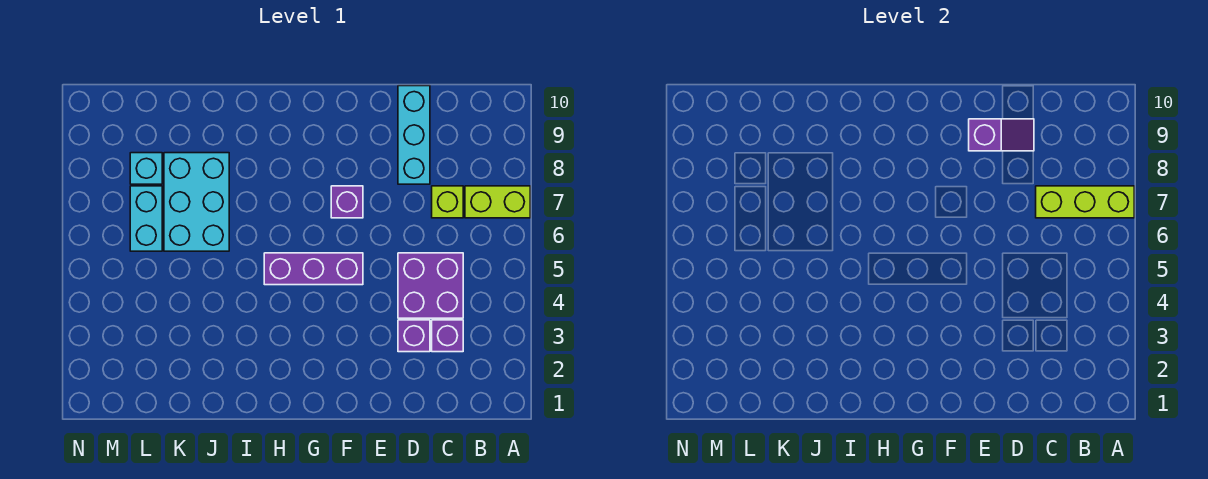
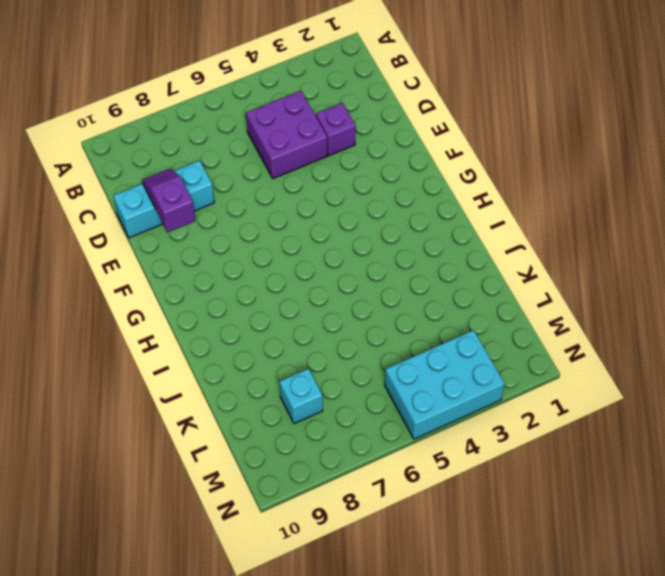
cyan brick M3:N5 level 1 -> cyan brick J6:K8 level 1
none -> lime brick A7:B7 level 1
none -> purple brick C3 level 1
none -> lime brick C7 level 1

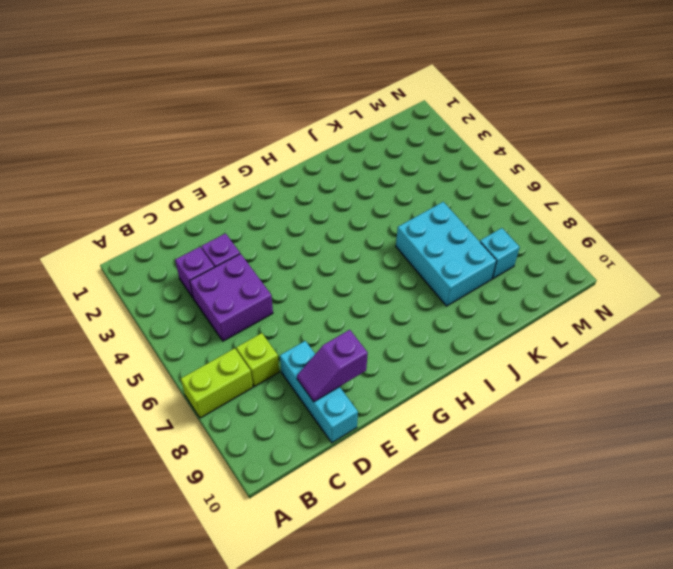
none -> purple brick F5:H5 level 1
none -> purple brick F7 level 1
none -> cyan brick L6:L7 level 1

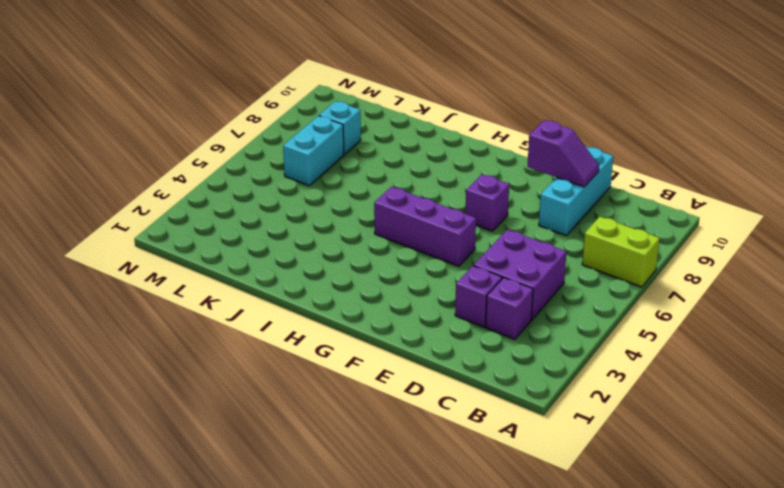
none -> lime brick C7 level 1
none -> cyan brick J6:K8 level 1
none -> lime brick A7:C7 level 2

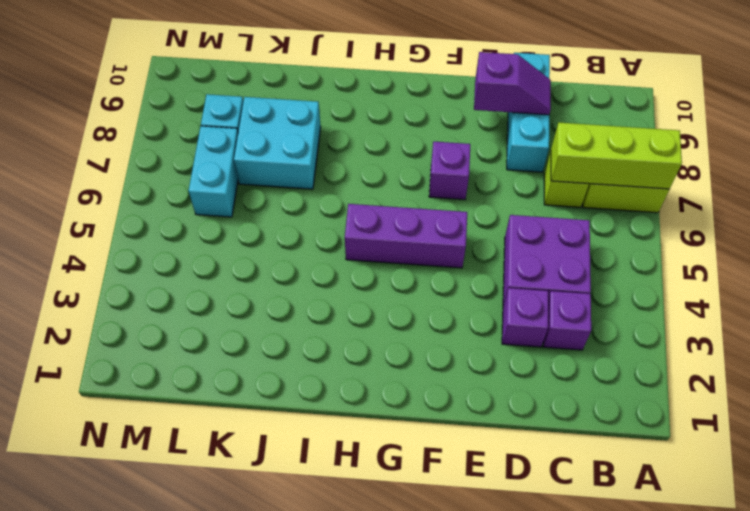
cyan brick J7:K8 level 1 -> cyan brick J6:K8 level 1

